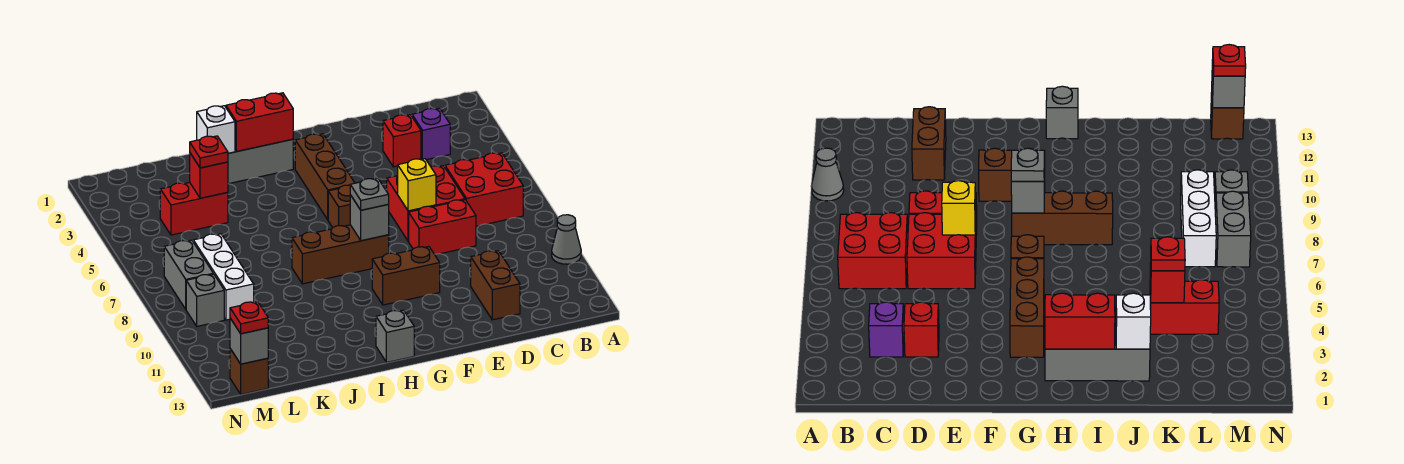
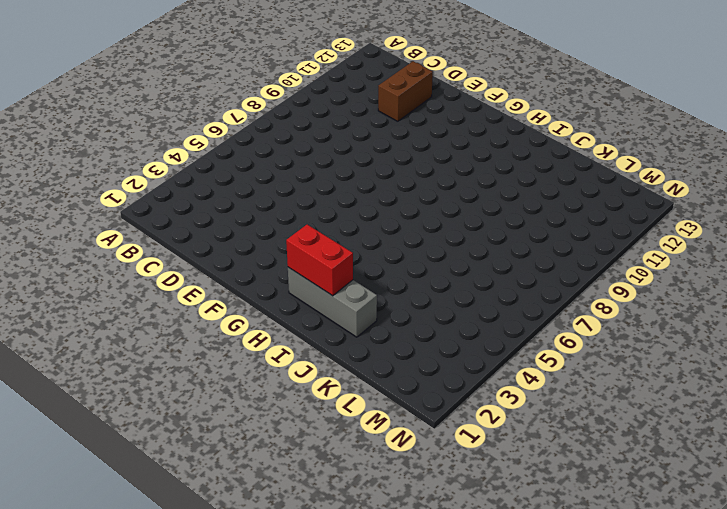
none -> grey cone A10 level 1
none -> red brick B6:C7 level 1
none -> purple brick C3 level 1

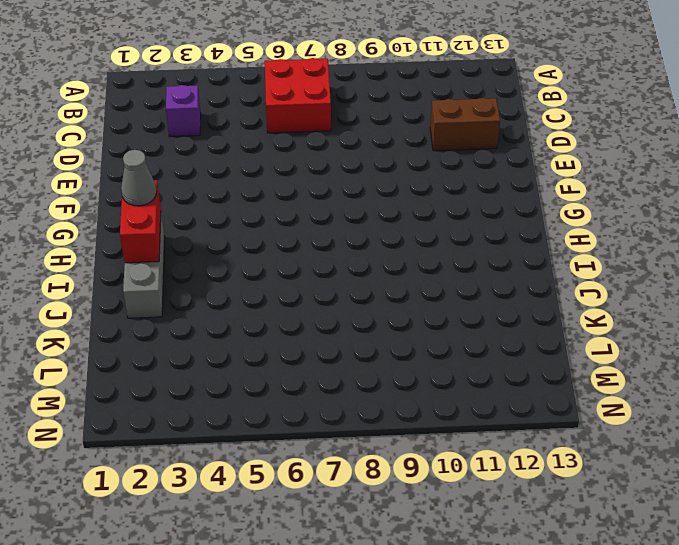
grey cone H2 level 3 -> grey cone A10 level 1
none -> red brick D3 level 1
none -> red brick D6:E7 level 1
none -> red brick D8:E8 level 1

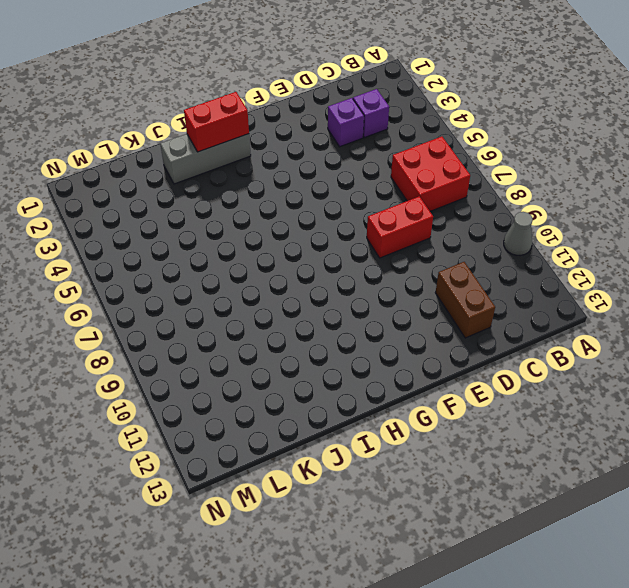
purple brick D3 level 1 -> red brick D3 level 1
none -> red brick D6:E7 level 1
none -> brown brick F10:G10 level 1
none -> brown brick G3:G5 level 1

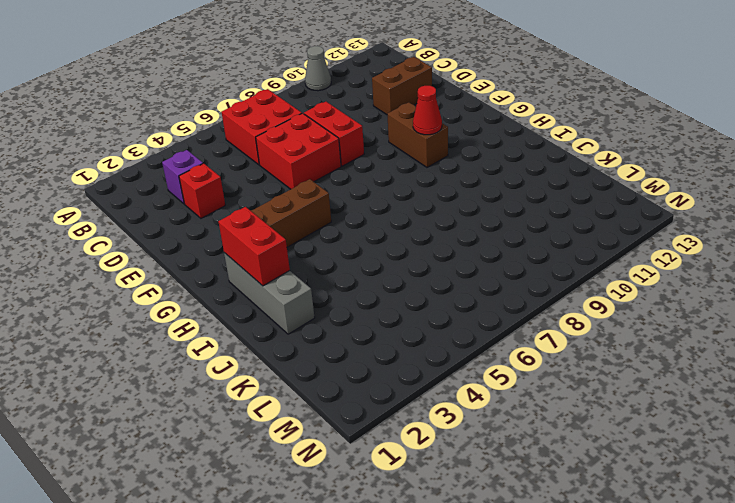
red cone G10 level 2 -> none
none -> brown brick G6 level 1
none -> brown brick G8:I8 level 1
none -> grey brick H13 level 1

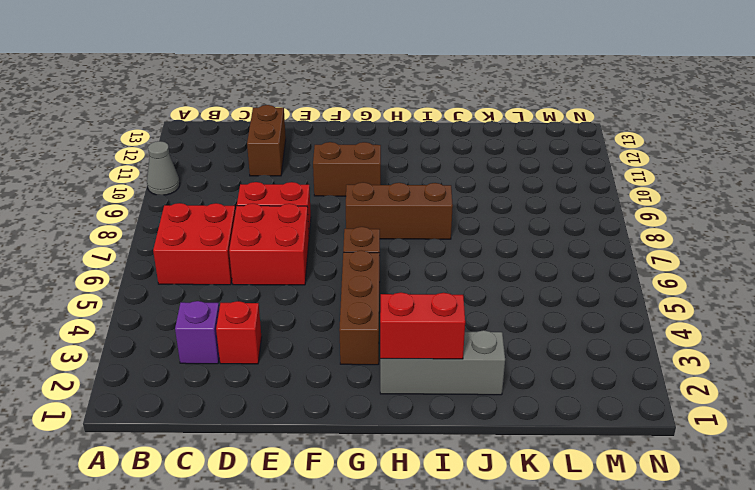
none -> grey brick H13 level 1
none -> red brick K4:L4 level 1
none -> white brick L7:L9 level 1

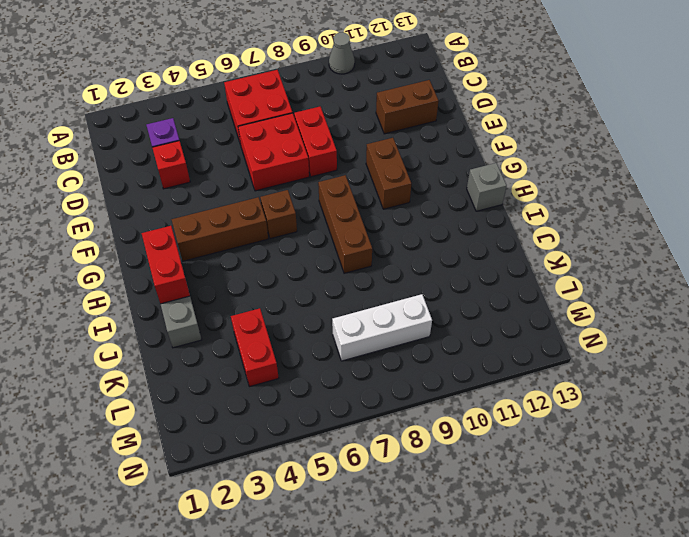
none -> grey brick M7:M8 level 1
none -> grey brick M9 level 1
none -> brown brick M13 level 1

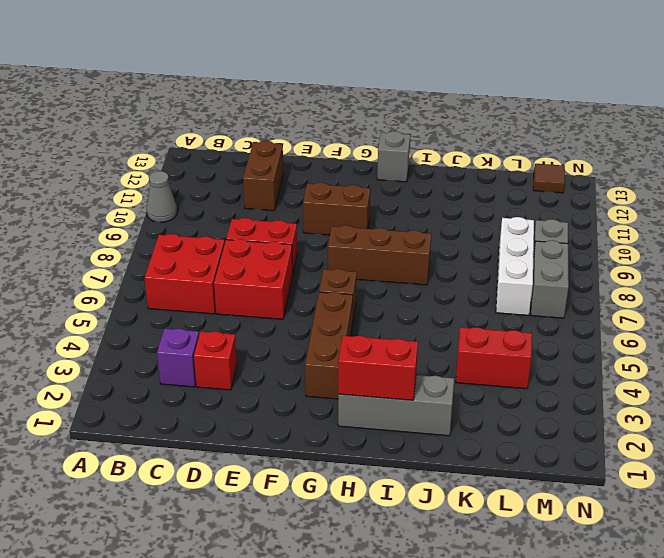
brown tile M13 level 1 -> brown brick M13 level 1
none -> yellow brick E7 level 2
none -> grey brick G8 level 2
none -> white brick J2 level 2

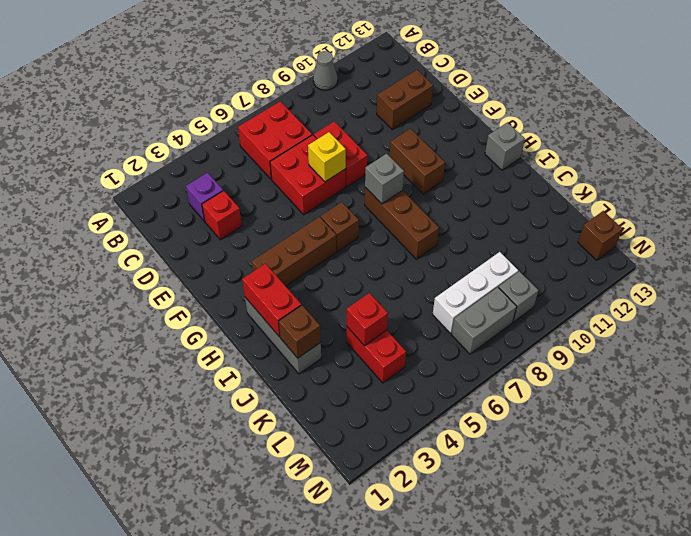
brown brick J2 level 2 -> white brick J2 level 2
none -> grey brick M13 level 2
none -> grey plate G8 level 3
none -> red plate K4 level 3

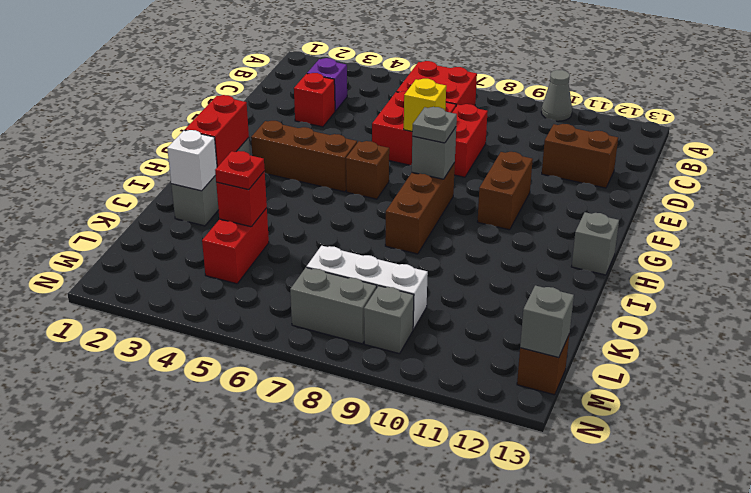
none -> red plate M13 level 3

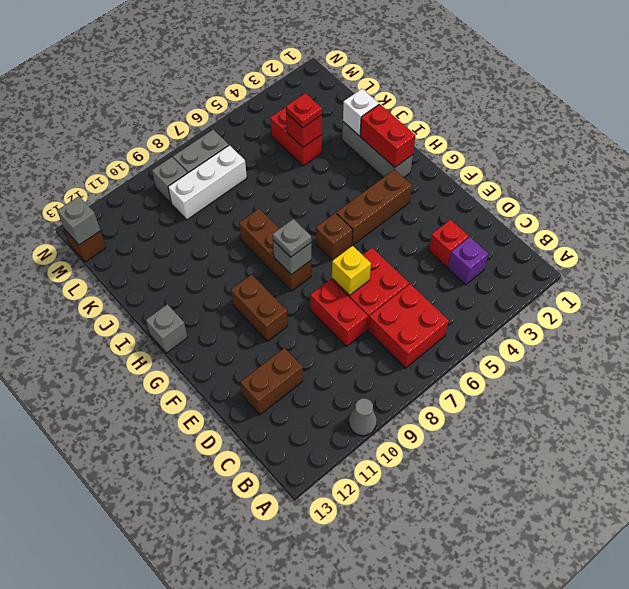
none -> red plate M13 level 3

